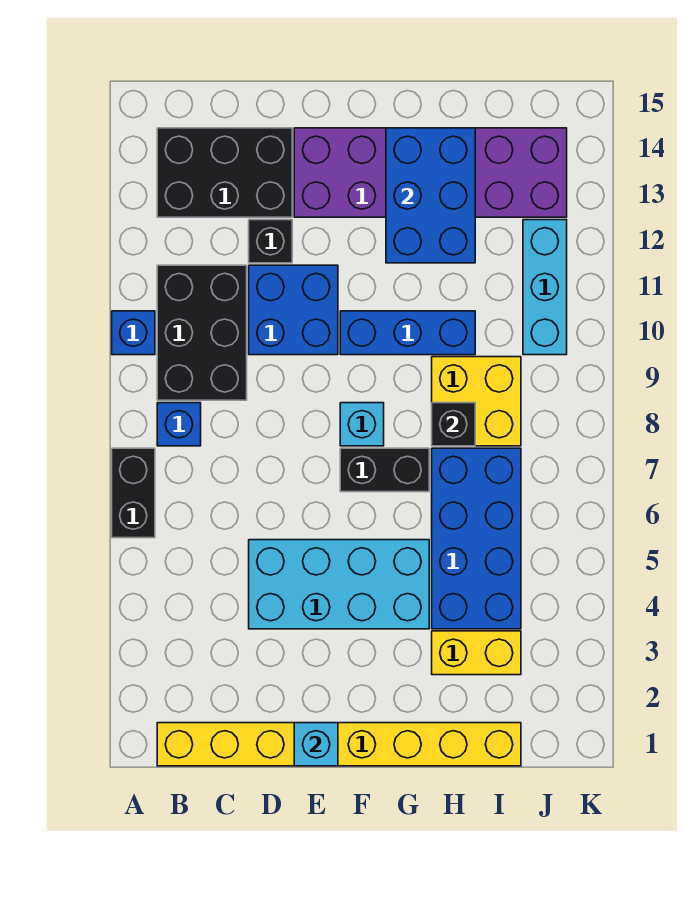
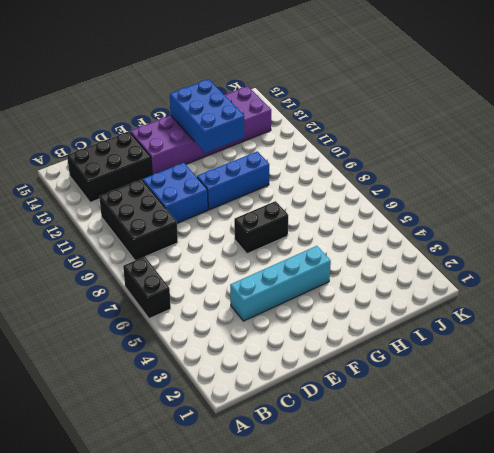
cyan brick D4:G4 level 1 -> cyan brick D4:G5 level 1
none -> blue brick A10 level 1
none -> yellow brick B1:I1 level 1
none -> blue brick B8 level 1

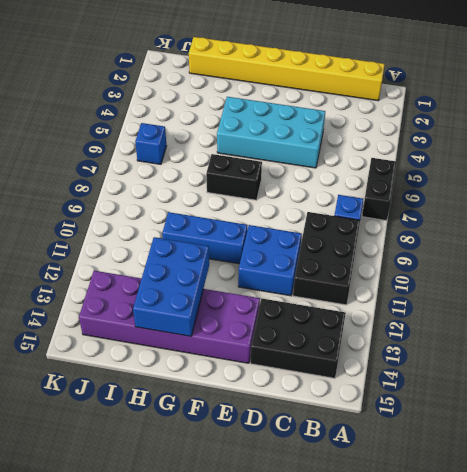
blue brick J6 level 1 -> blue brick A10 level 1
none -> black brick D12 level 1
none -> cyan brick F8 level 1
none -> yellow brick H3:I3 level 1

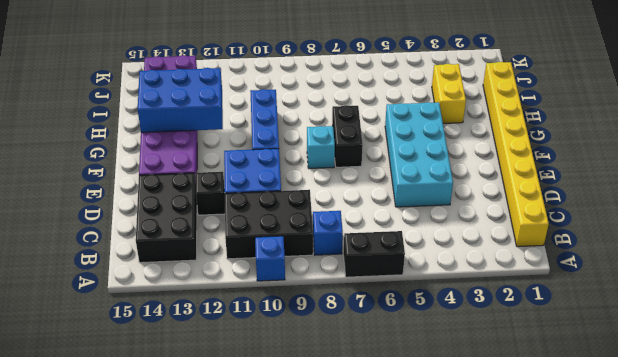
none -> blue brick H4:I7 level 1
none -> yellow brick H8:I9 level 1
none -> cyan brick J10:J12 level 1

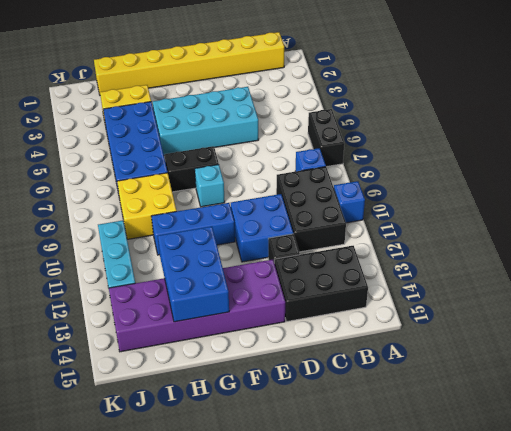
none -> cyan brick E1 level 2
none -> black brick H8 level 2

